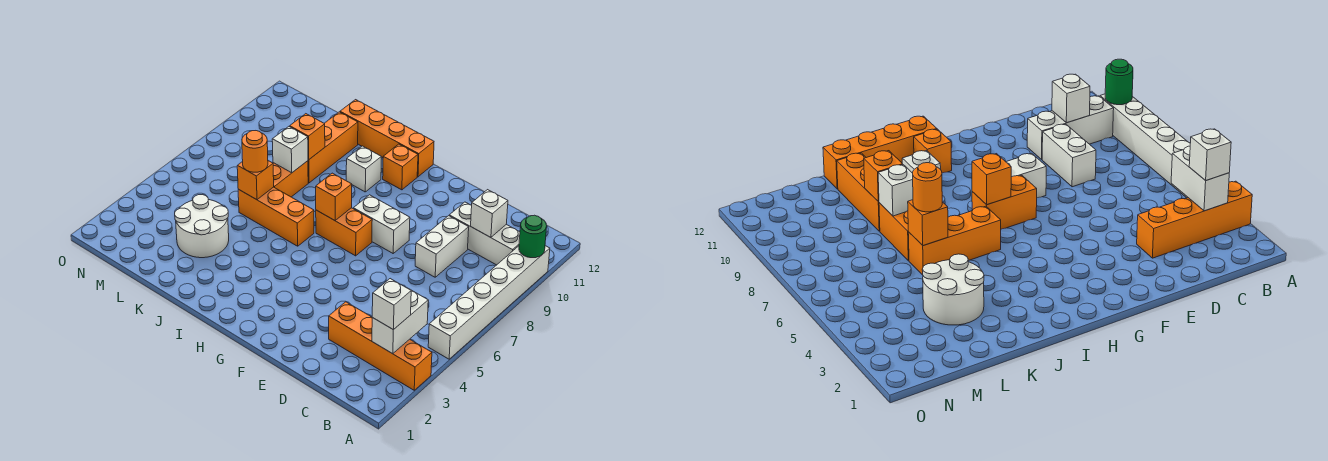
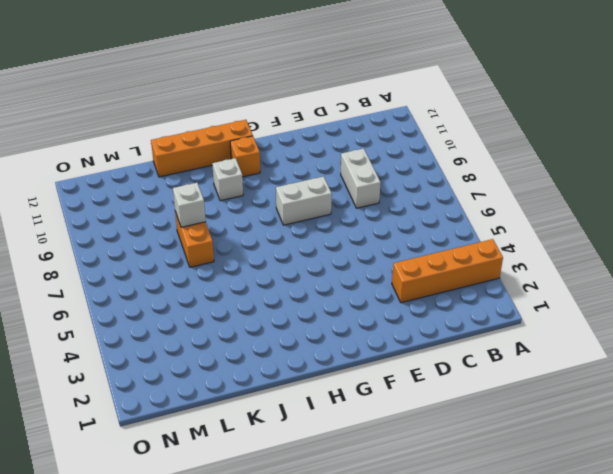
none -> white brick A5:A10 level 1
none -> white brick B10:D10 level 1
none -> orange brick G7:H7 level 1

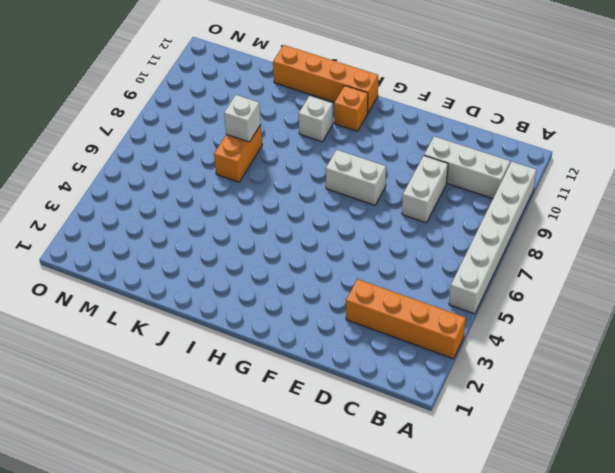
none -> orange brick G7:H7 level 1
none -> orange brick I6:K6 level 1
none -> white round brick K3:L4 level 1

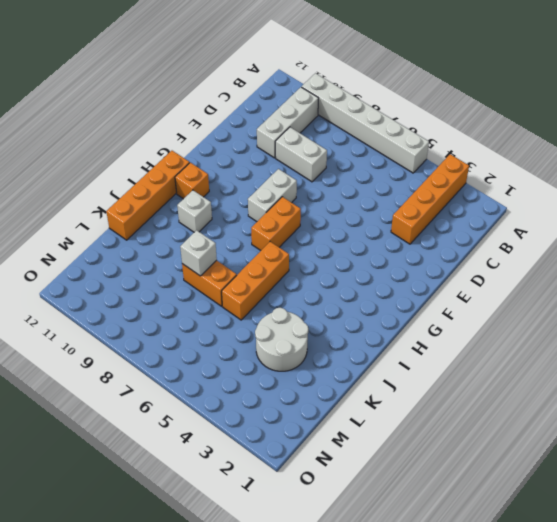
none -> orange brick K9:K11 level 1
none -> green round brick A10 level 2
none -> white brick B3:B4 level 2

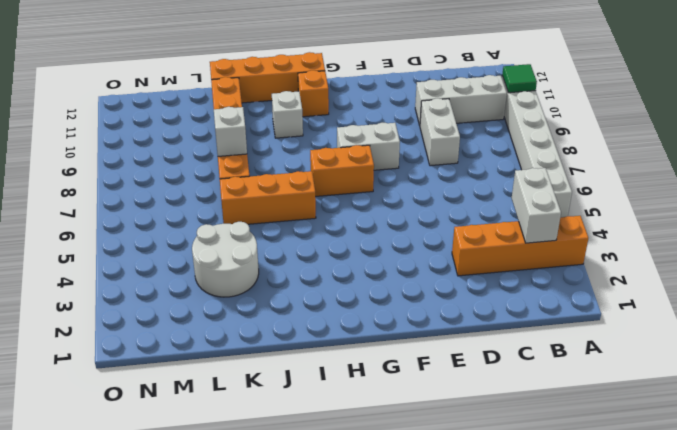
green tile A10 level 2 -> green round brick A10 level 2
none -> white brick C10 level 2
none -> orange brick H7 level 2
none -> orange brick K6 level 2

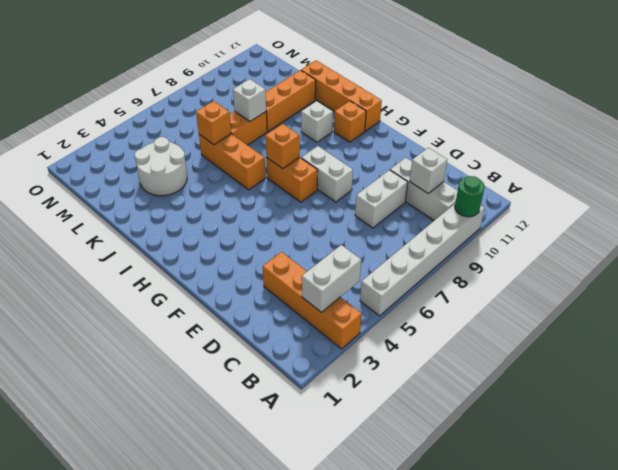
none -> orange brick K9 level 2
none -> white brick B3 level 3
none -> orange round brick K6 level 3

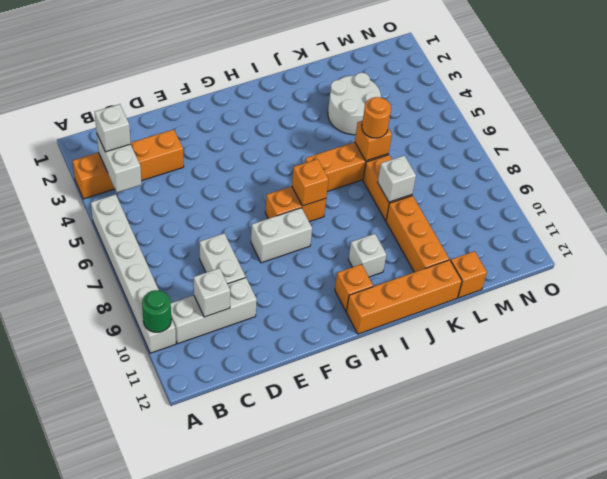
orange brick L12 level 1 -> orange brick K9 level 2

